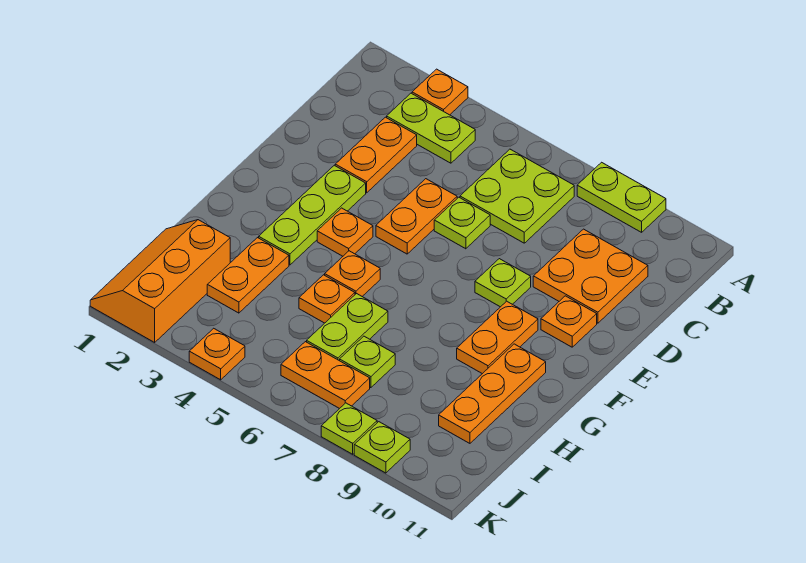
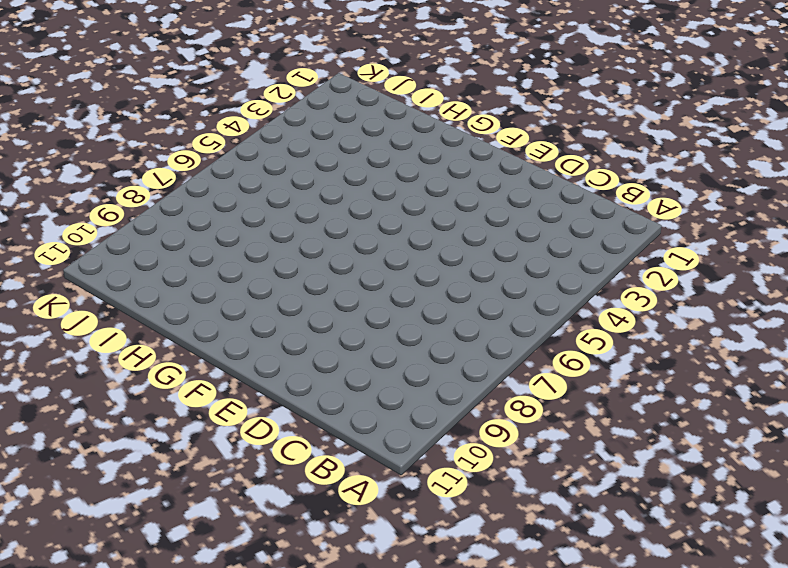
none -> orange plate A3 level 1
none -> lime plate A8:A9 level 1
none -> lime plate B3:B4 level 1

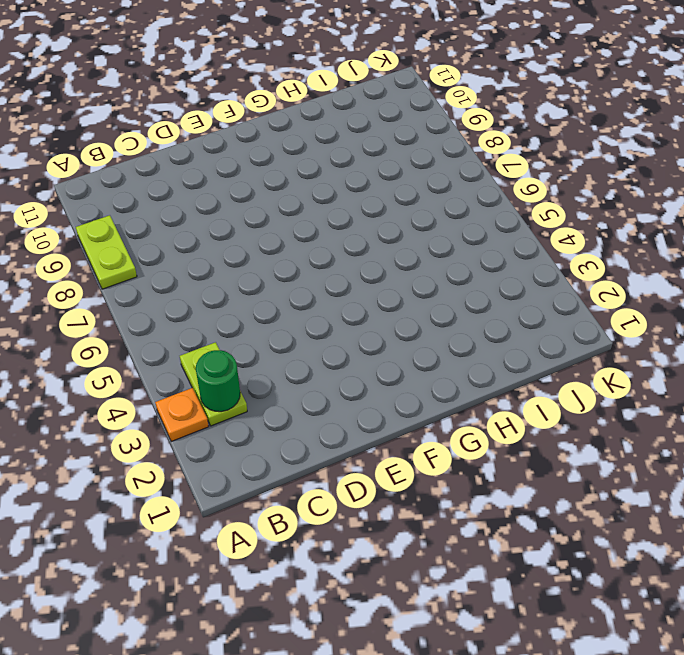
green round brick B3 level 2 -> none
none -> lime plate B6:C7 level 1
none -> orange plate C3:D3 level 1
none -> orange plate C9:D10 level 1

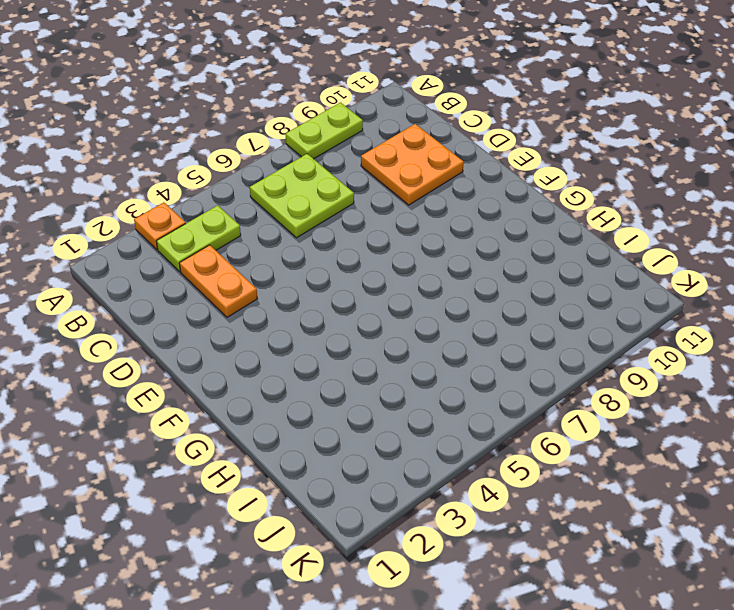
none -> orange plate D5:E5 level 1
none -> lime plate D6 level 1
none -> lime plate E3:G3 level 1

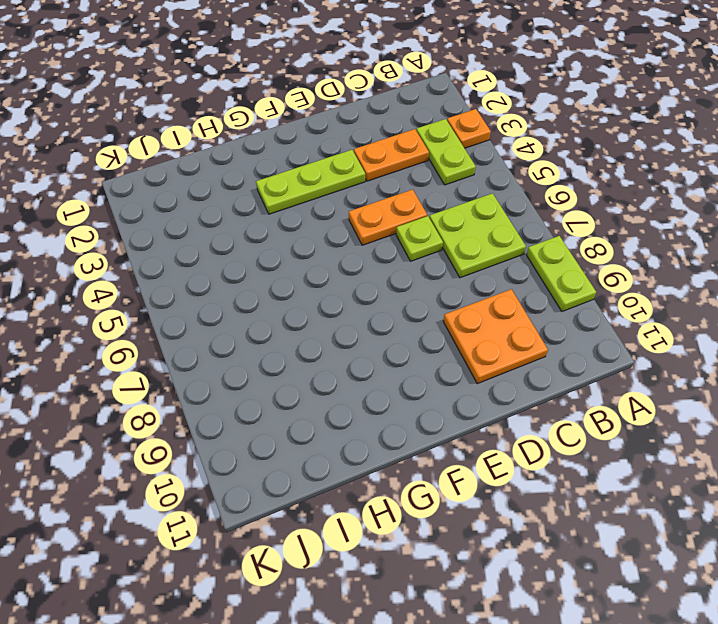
none -> lime plate E8 level 1
none -> orange plate E10 level 1
none -> orange plate F4 level 1

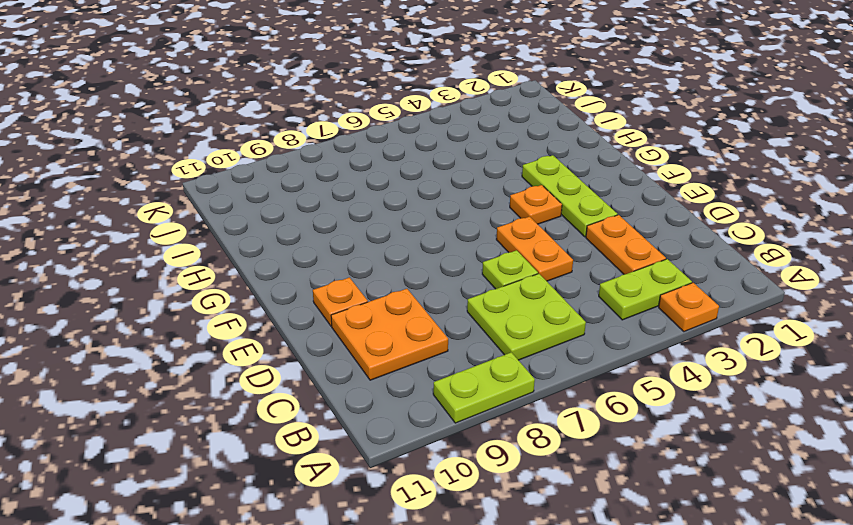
none -> lime plate E8 level 1
none -> orange plate F9:G9 level 1
none -> orange plate G5 level 1

